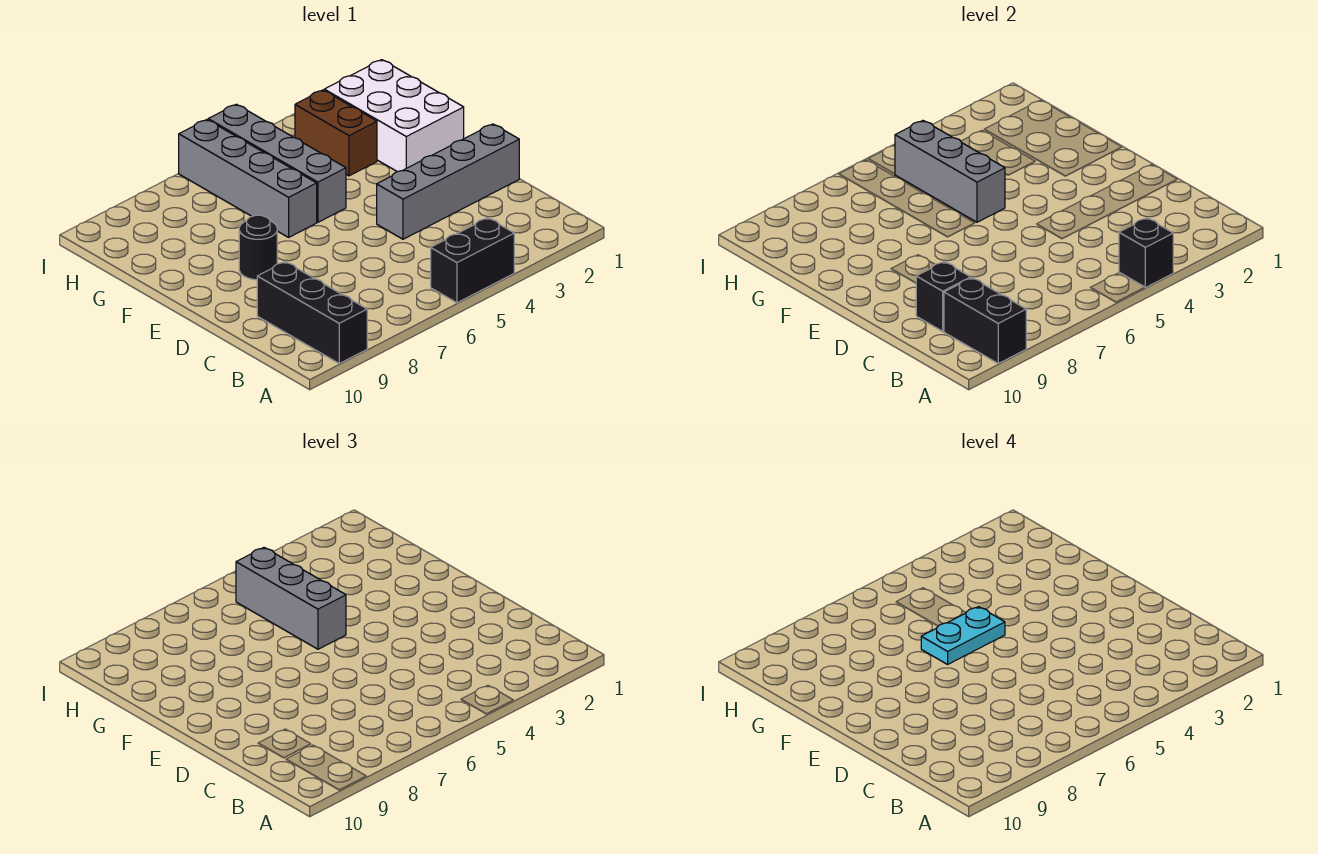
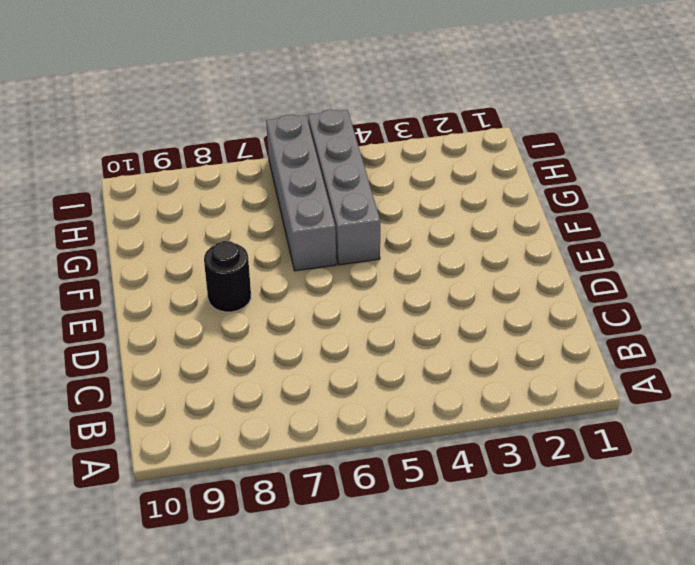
none -> black brick A4:A5 level 1
none -> black brick A9:C9 level 1
none -> grey brick D1:D4 level 1

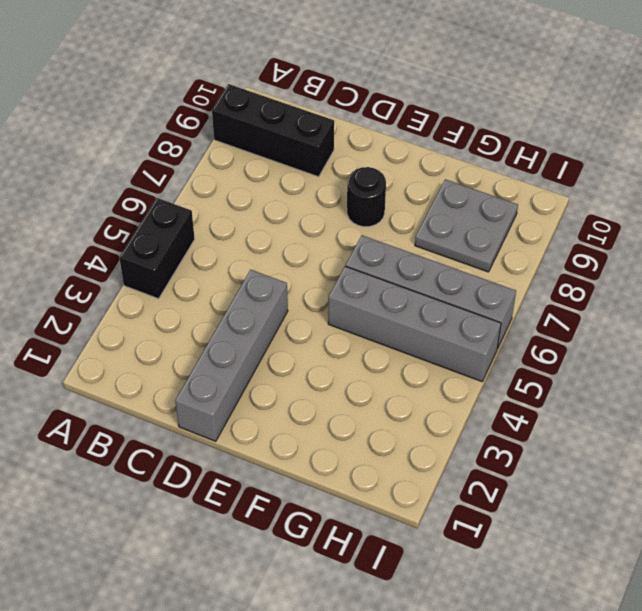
grey plate G8:H9 level 1 -> none
none -> white brick F1:H2 level 1
none -> brown brick G3:H3 level 1
none -> black brick A4 level 2

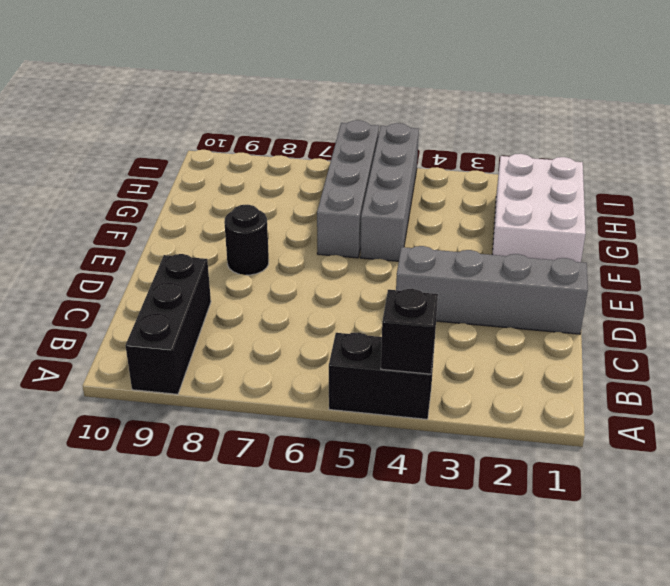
none -> brown brick G3:H3 level 1
none -> black brick A9:B9 level 2
none -> black brick C9 level 2

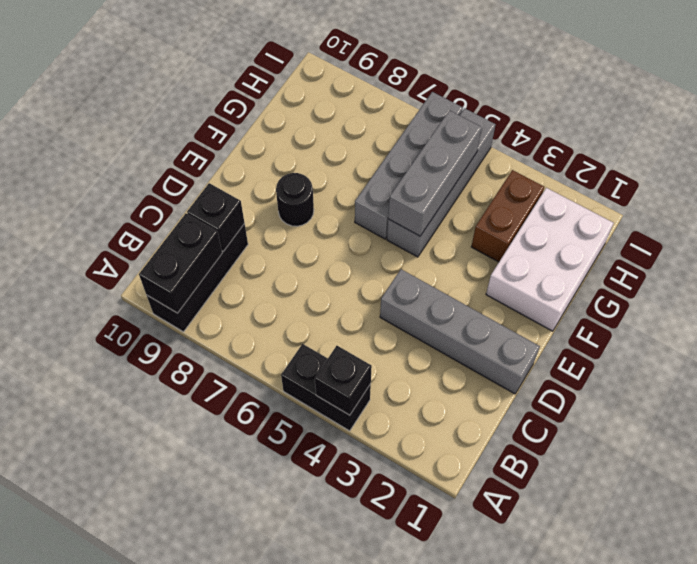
none -> grey brick F5:H5 level 3
none -> cyan plate F5:F6 level 4

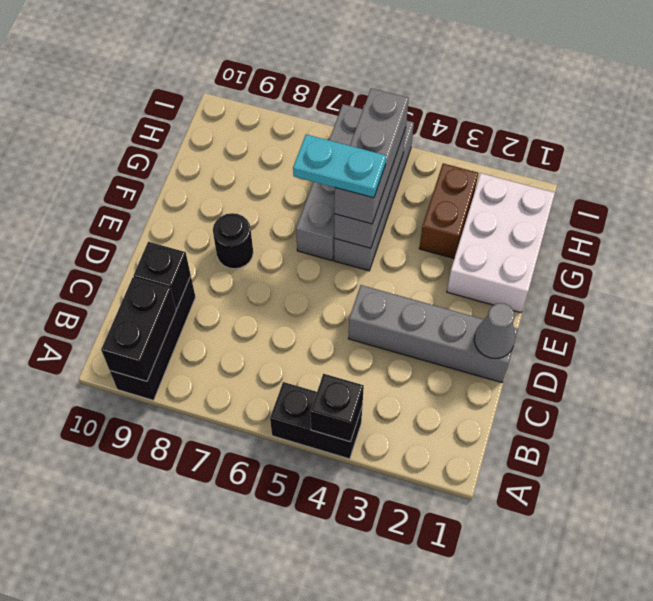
grey cone D1 level 2 -> none

